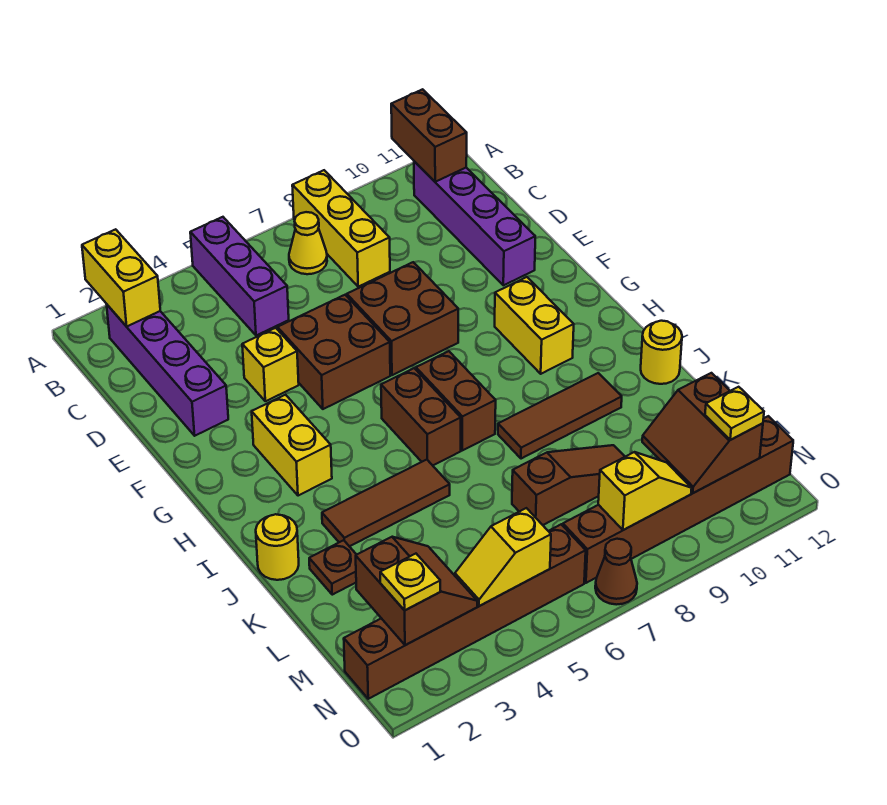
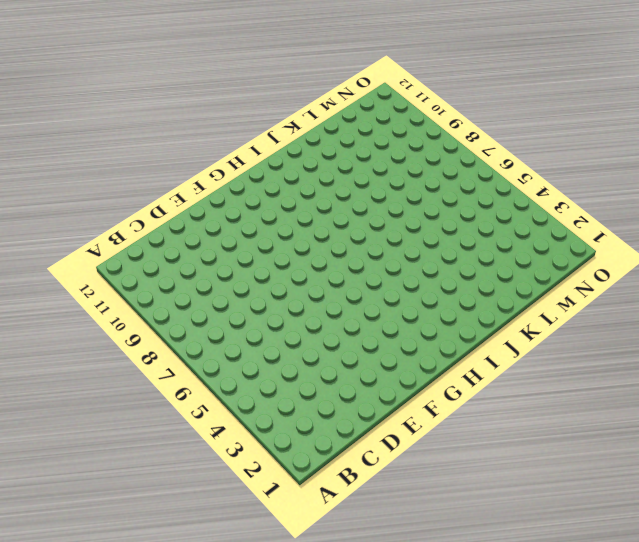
none -> purple brick A5:C5 level 1
none -> yellow brick A8:C8 level 1
none -> purple brick B2:E2 level 1

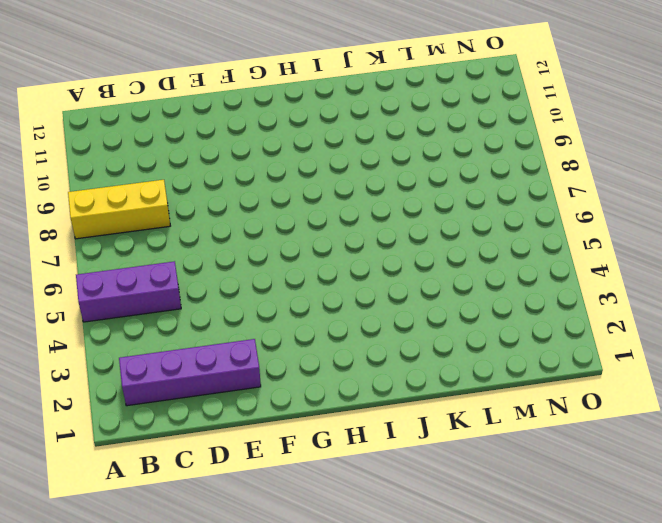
none -> yellow cone B7 level 1
none -> purple brick B11:E11 level 1
none -> yellow brick E4 level 1

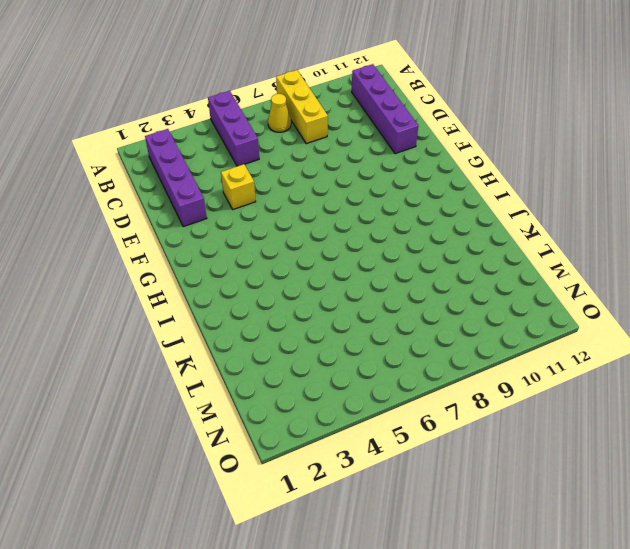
none -> brown brick E5:F6 level 1
none -> brown brick E7:F8 level 1
none -> yellow brick G3:H3 level 1

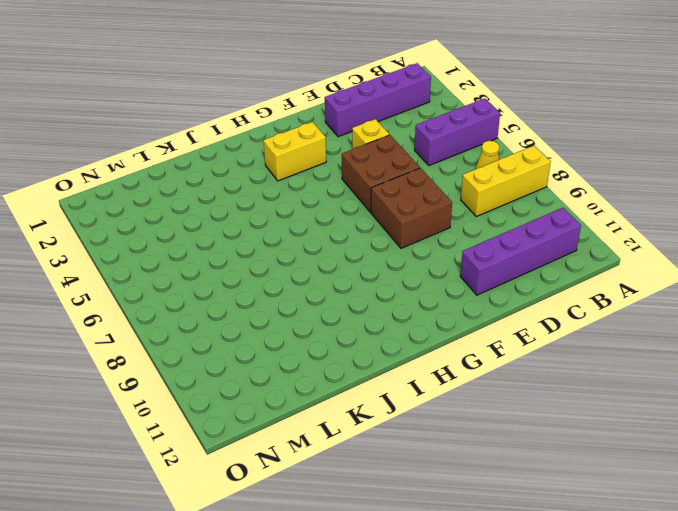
none -> yellow brick G10:H10 level 1
none -> brown brick H6:I6 level 1
none -> brown brick H7:I7 level 1

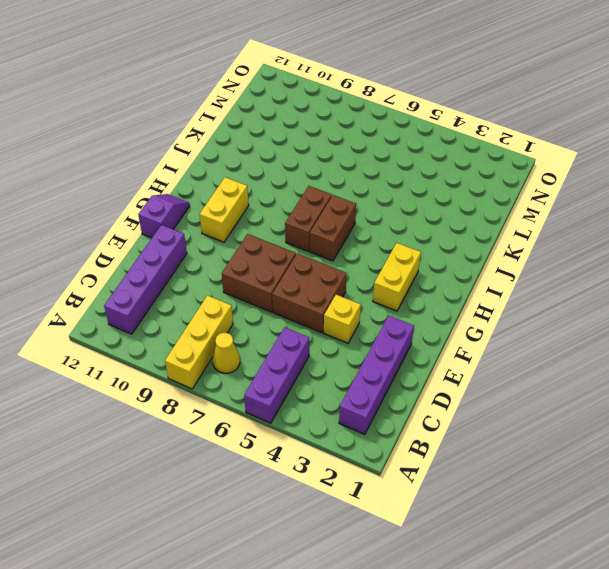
purple slope F12:G12 level 1 top F -> none
none -> yellow round brick J1 level 1
none -> brown tile J3:J5 level 1
none -> brown tile J8:J10 level 1

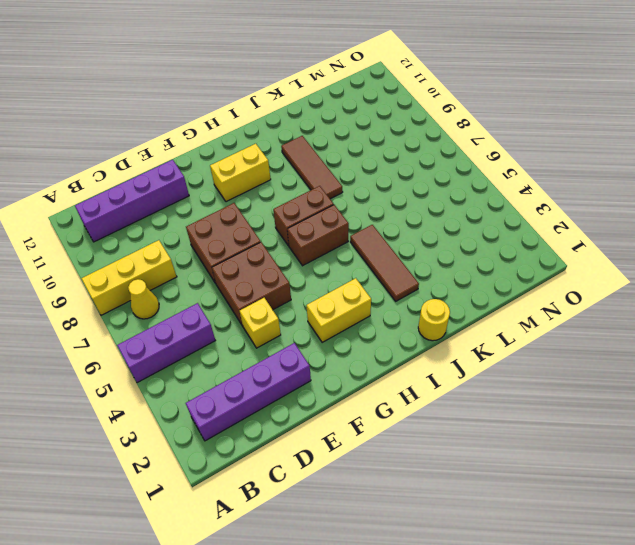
none -> yellow round brick J12 level 1
none -> brown plate K2 level 1
none -> brown slope L7:L9 level 1 top 7

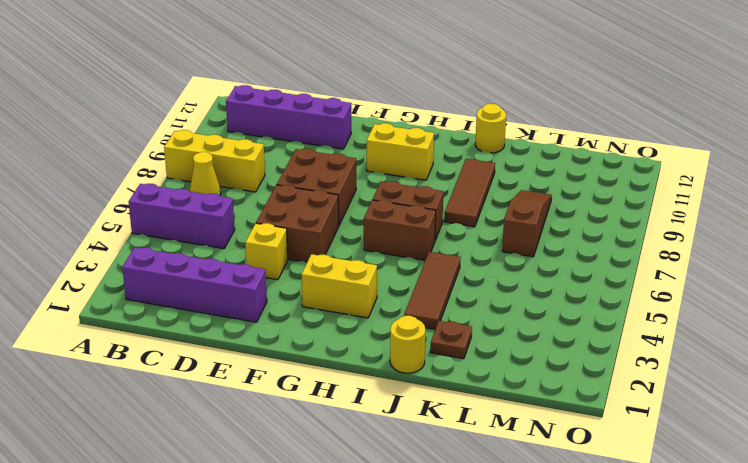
none -> brown brick N1:N6 level 1
none -> brown brick N7:N12 level 1
none -> brown cone O7 level 1

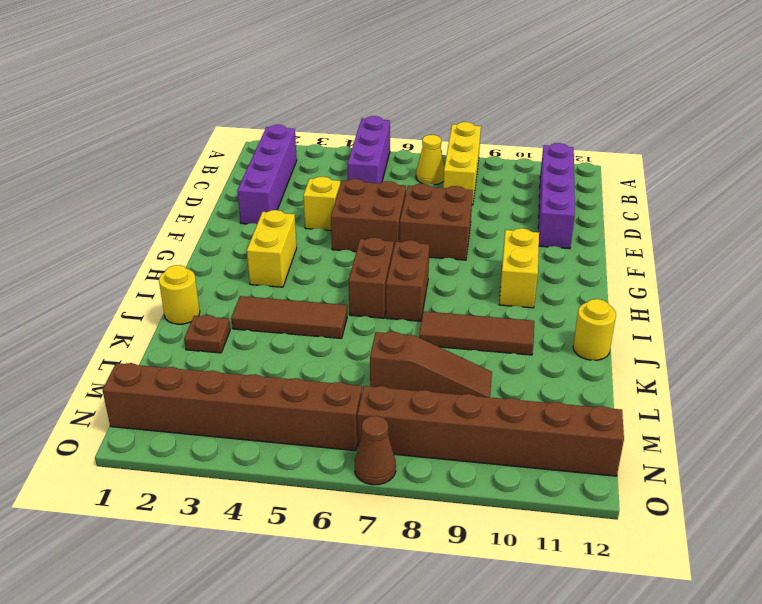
none -> yellow brick A2:B2 level 2
none -> brown brick A11:B11 level 2
none -> brown slope M2:N3 level 2 top 2

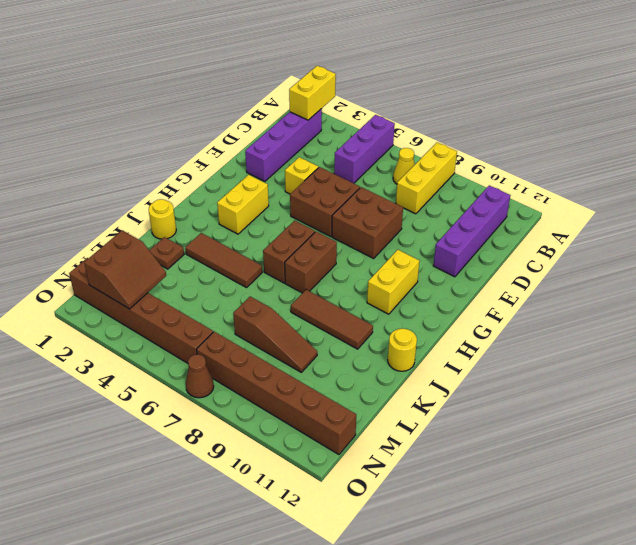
none -> brown brick A11:B11 level 2
none -> brown slope M10:N11 level 2 top 11
none -> yellow slope N4:N5 level 2 top 5

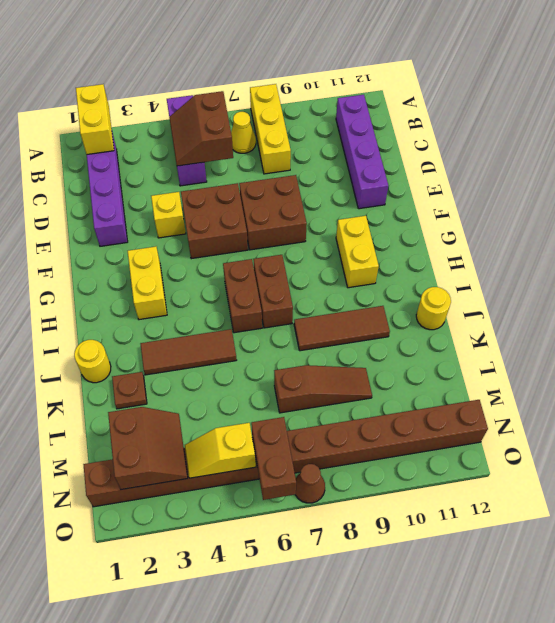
brown slope B5:C6 level 2 top 6 -> brown slope M10:N11 level 2 top 11
brown brick N6:O6 level 2 -> brown brick A11:B11 level 2
none -> yellow slope N8:N9 level 2 top 8
none -> yellow plate N2 level 3
none -> yellow plate N11 level 3

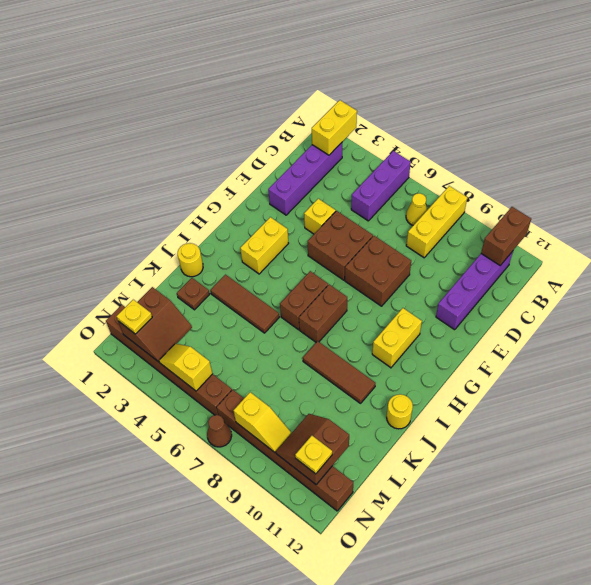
none -> brown slope L7:L9 level 1 top 7

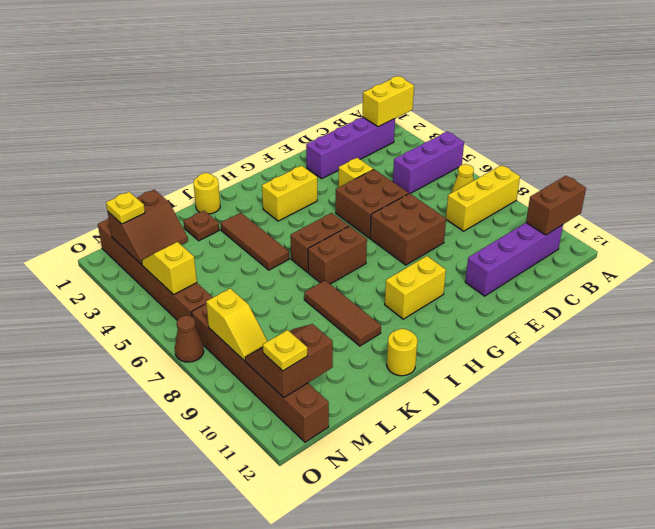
none -> brown slope L7:L9 level 1 top 7

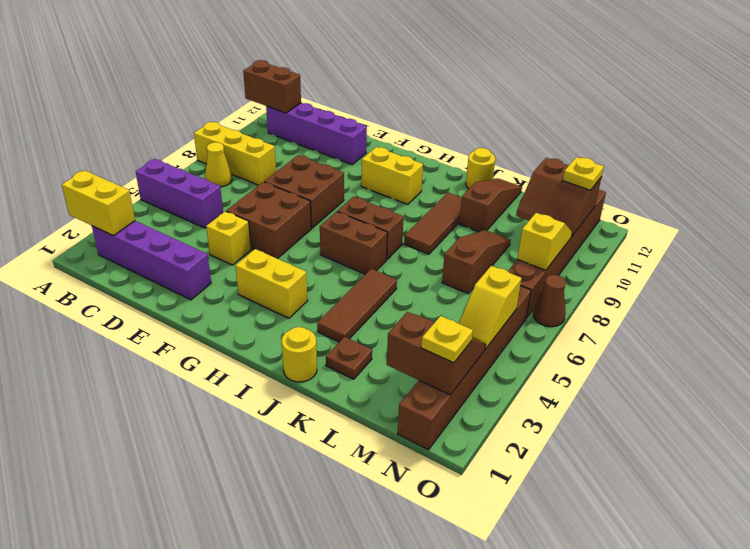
brown slope K10:K12 level 1 top 10 -> none

